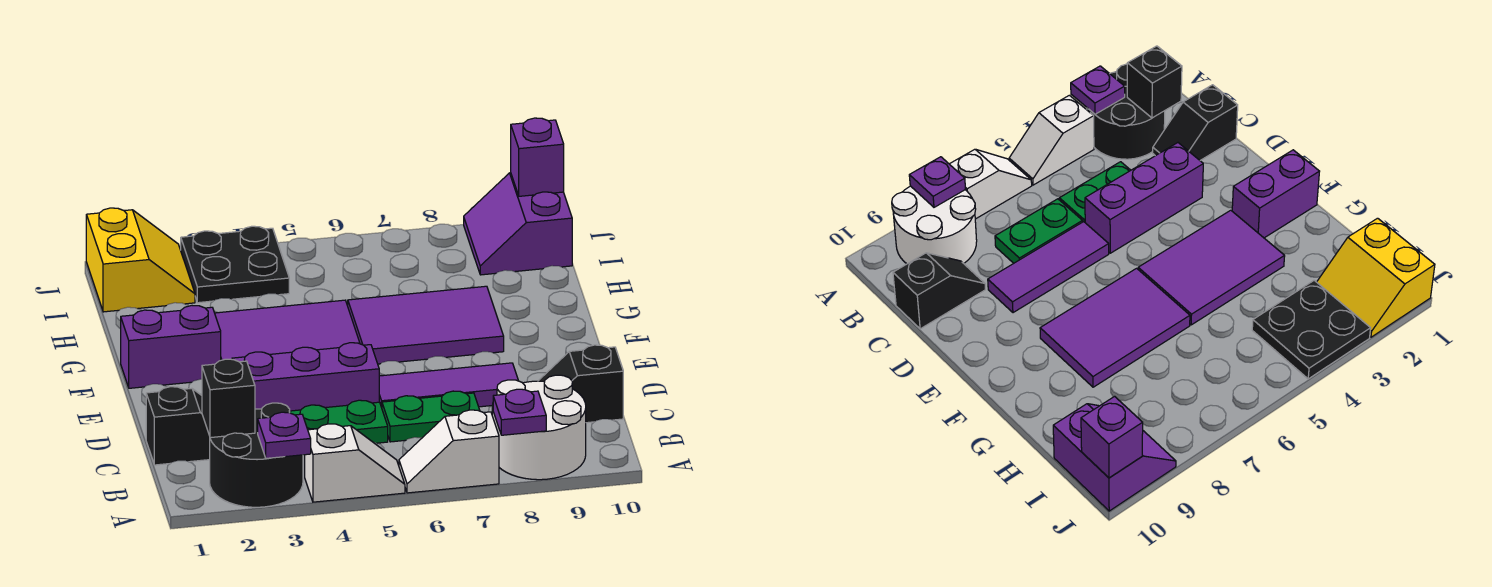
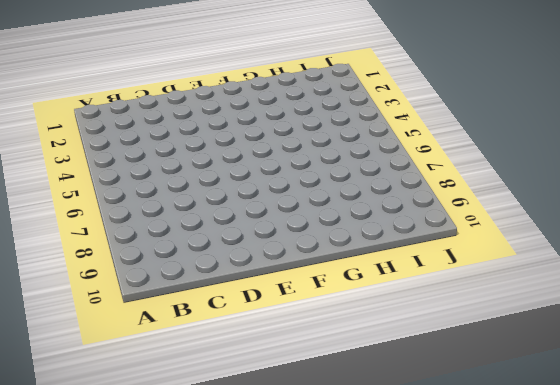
none -> black round brick A2:B3 level 1
none -> white slope A4:A5 level 1 top 4
none -> white slope A6:A7 level 1 top 7

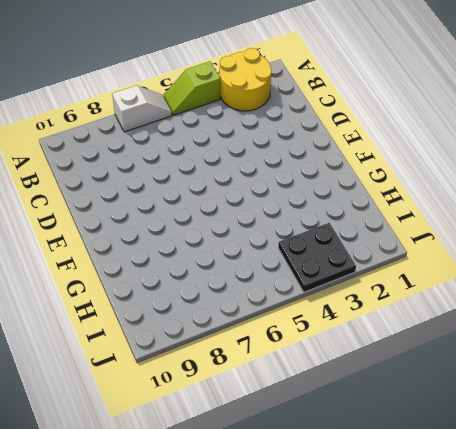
yellow round brick A2:B3 level 1 -> black round brick A2:B3 level 1
lime slope A4:A5 level 1 top 4 -> white slope A4:A5 level 1 top 4
none -> white round brick A8:B9 level 1
none -> black slope C1:C2 level 1 top 1
none -> green plate C4:C5 level 1

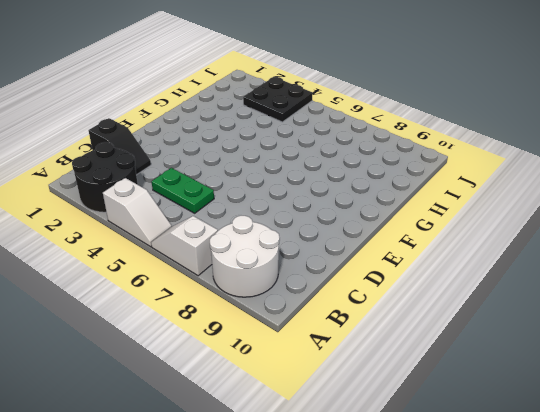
none -> green plate C6:C7 level 1
none -> black slope C9:C10 level 1 top 10
none -> purple brick D3:D5 level 1

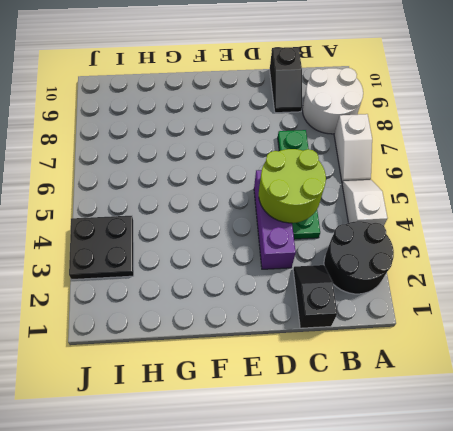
lime round brick C4:D5 level 2 -> none
none -> purple tile D6:D8 level 1
none -> purple brick F1:F2 level 1
none -> purple tile F3:G5 level 1

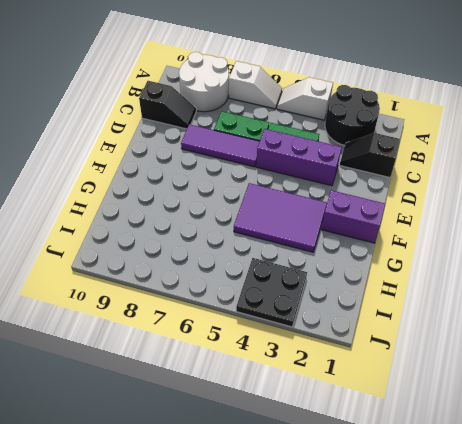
none -> purple tile F6:G8 level 1
none -> yellow slope I1:J2 level 1 top 1
none -> purple slope I9:J10 level 1 top 10

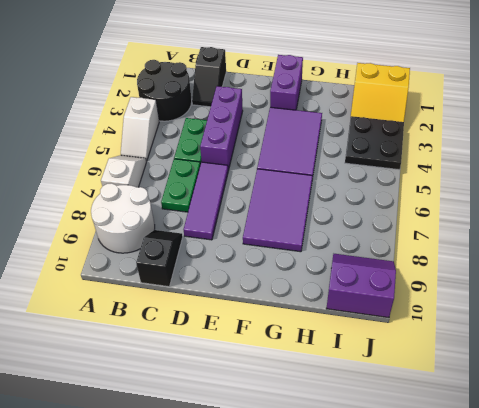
none -> purple plate A3 level 2
none -> purple plate A8 level 2
none -> black brick B2 level 2

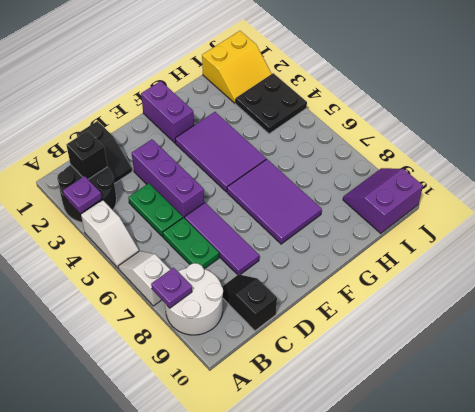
none -> purple brick J10 level 2

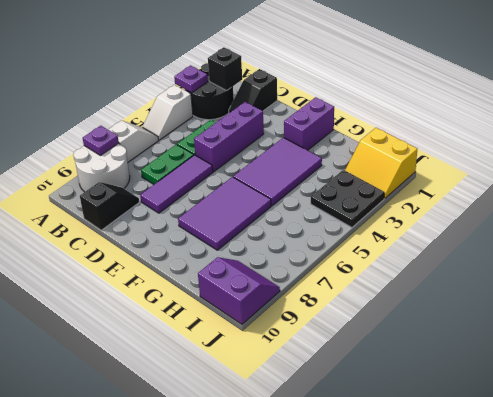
none -> purple brick J10 level 2

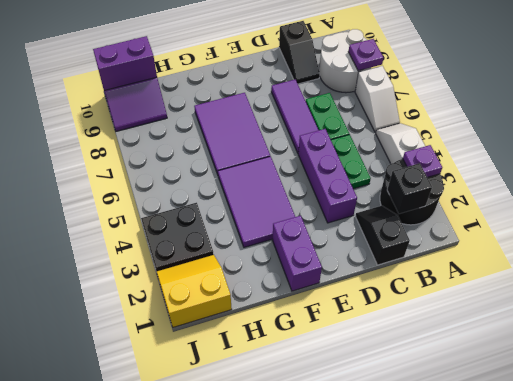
purple brick I10:J10 level 2 -> purple brick J10 level 2

